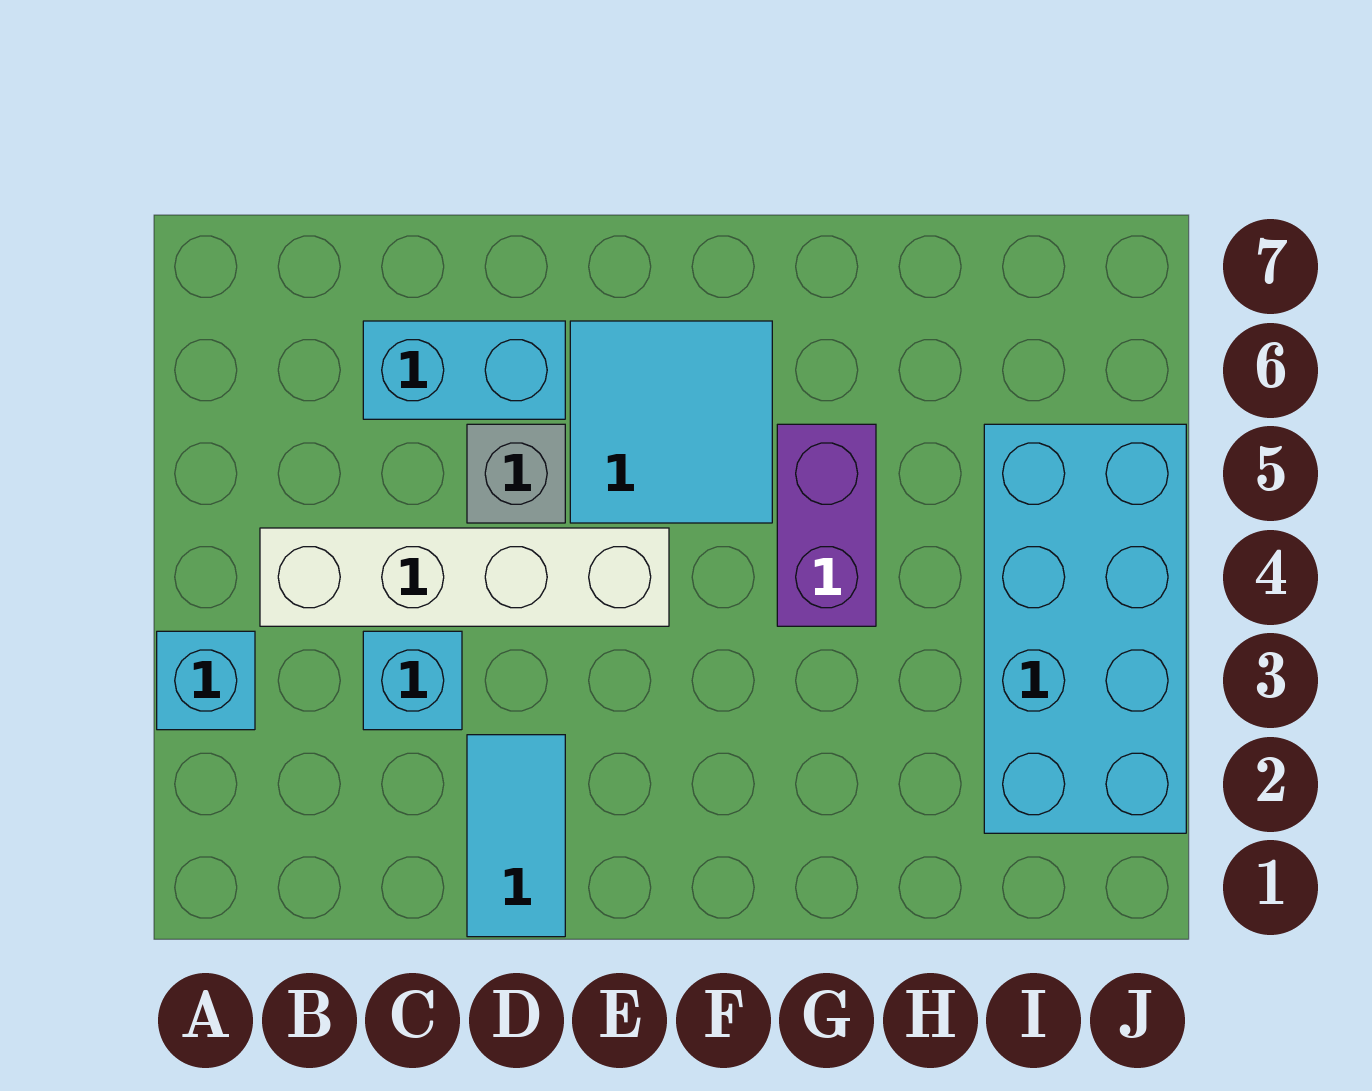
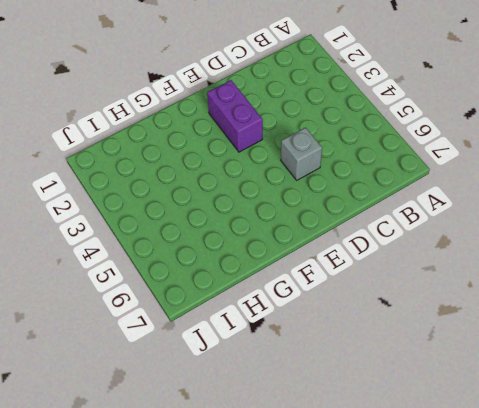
purple brick E2:E3 level 1 -> purple brick G4:G5 level 1
none -> cyan brick A3 level 1
none -> white brick B4:E4 level 1

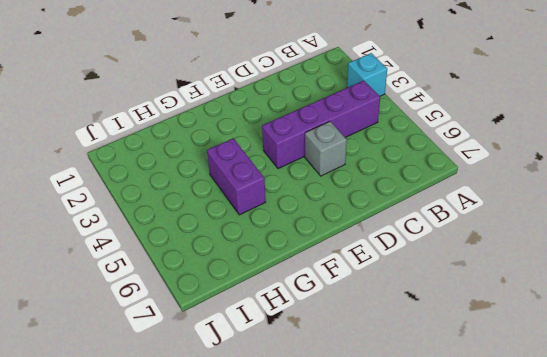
purple brick B4:E4 level 1 -> white brick B4:E4 level 1
none -> cyan brick C3 level 1
none -> cyan brick C6:D6 level 1

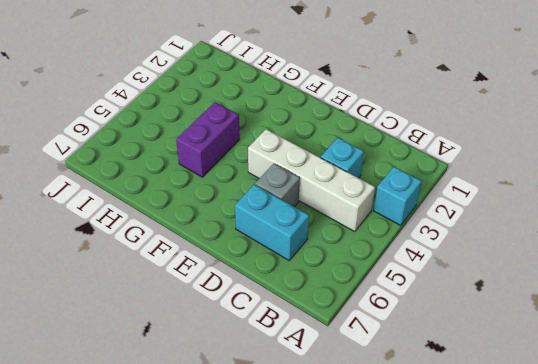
none -> cyan tile D1:D2 level 1
none -> cyan tile E5:F6 level 1

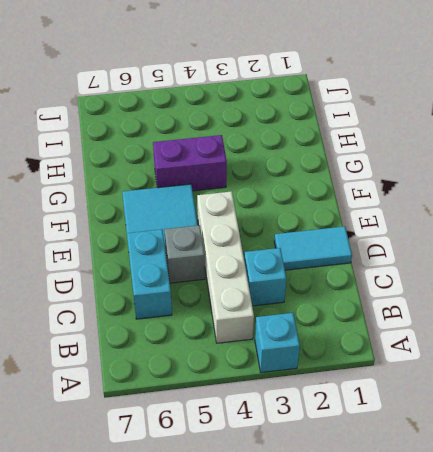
none -> cyan brick I2:J5 level 1

